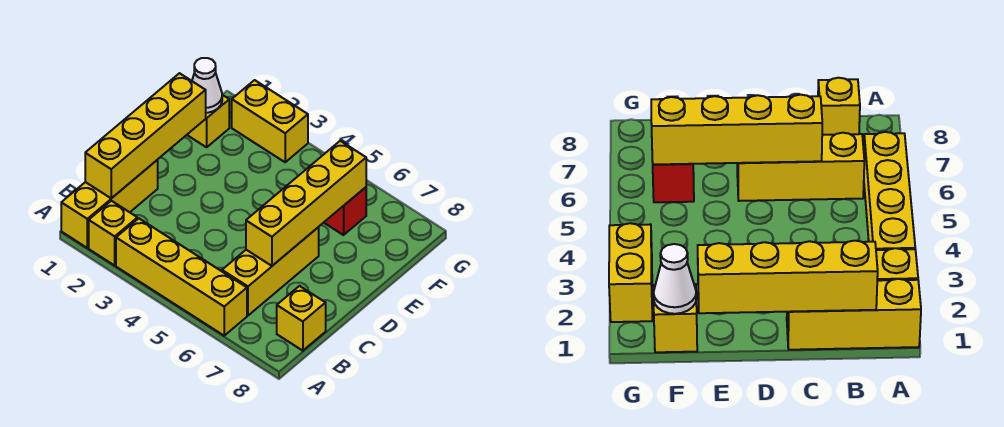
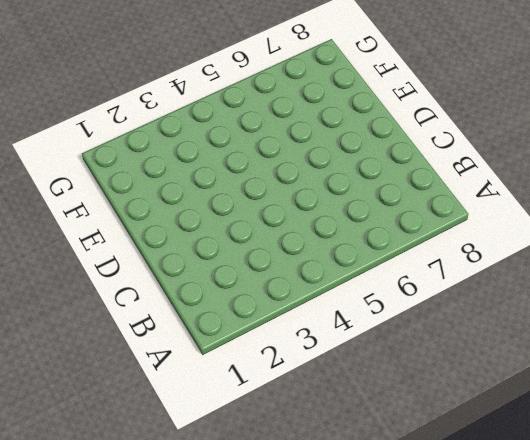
none -> yellow brick A1:C1 level 1
none -> yellow brick A2 level 1

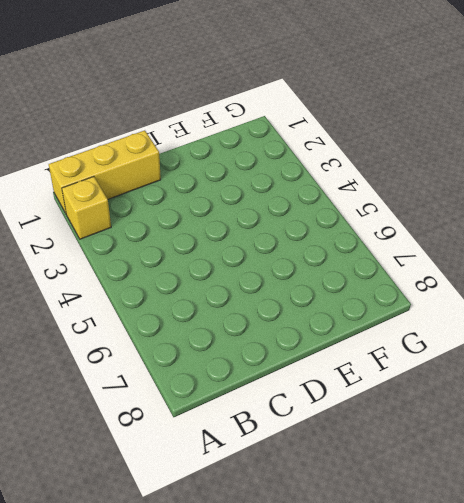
none -> yellow brick A3:A6 level 1
none -> yellow brick B6:D6 level 1

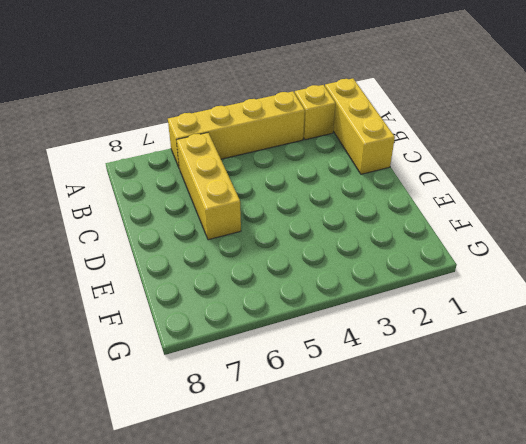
none -> yellow brick B8 level 1
none -> yellow brick F1 level 1

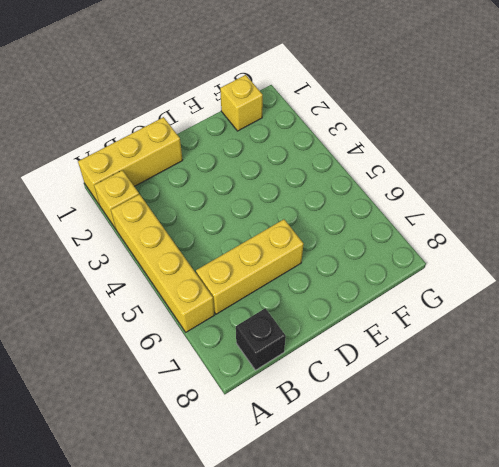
black brick B8 level 1 -> yellow brick B8 level 1
none -> red brick F6 level 1
none -> yellow brick G2:G3 level 1

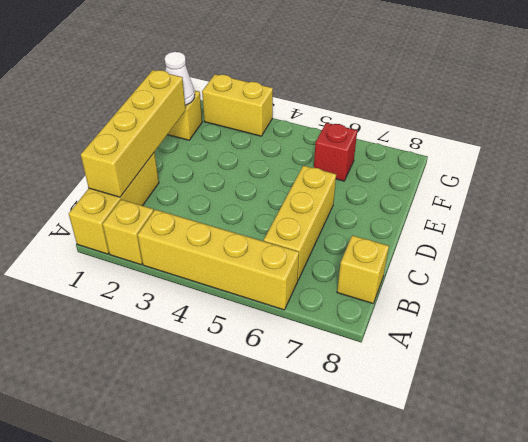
none -> yellow brick C6:F6 level 2

